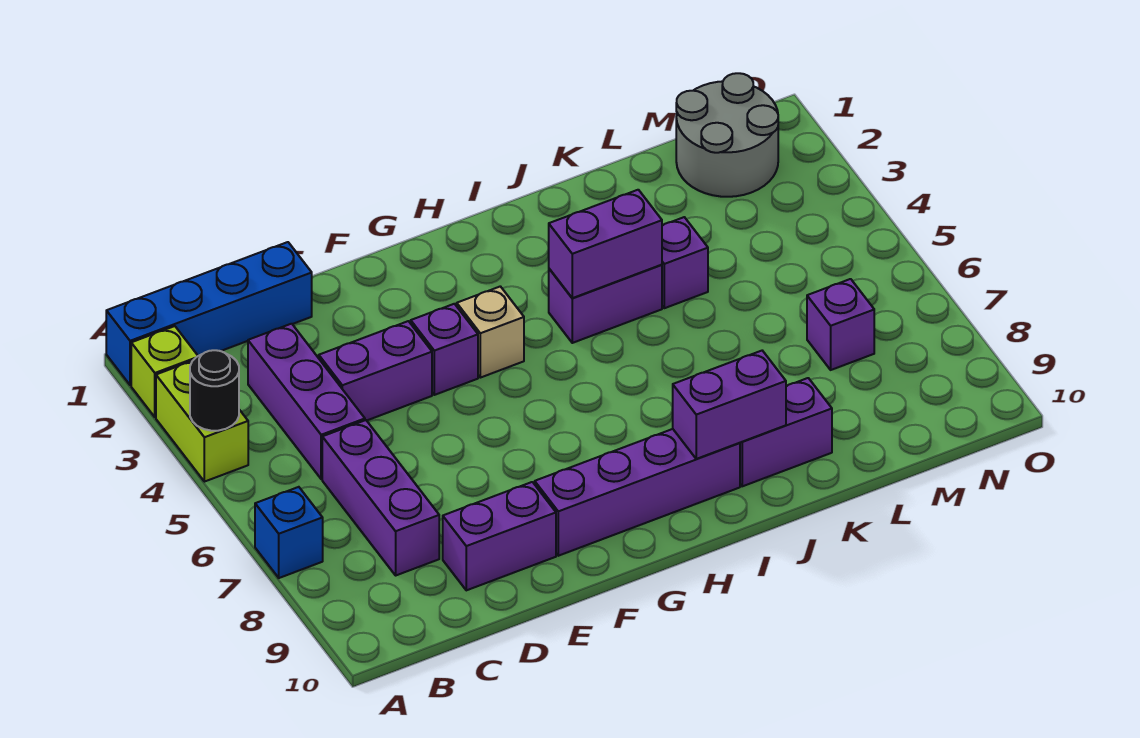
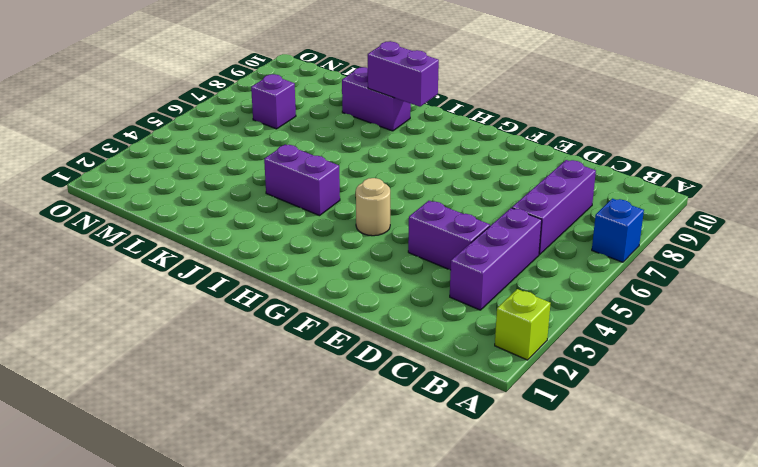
tan round brick G4 level 1 -> tan brick G4 level 1
none -> blue brick A1:D1 level 1
none -> lime brick A3:A4 level 1
none -> purple brick D9:E9 level 1

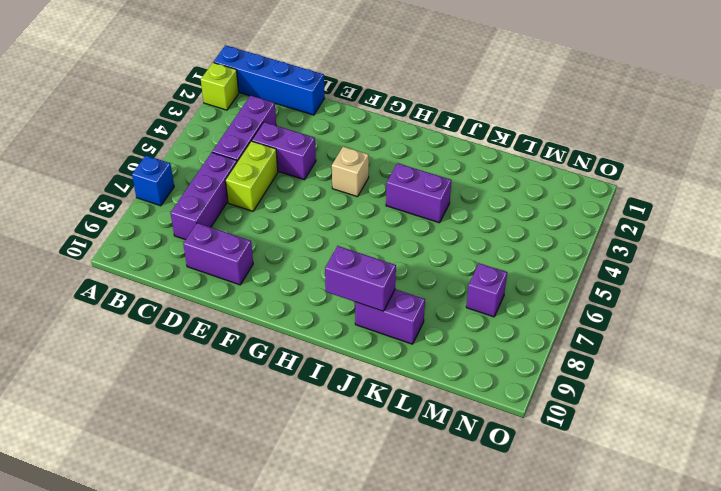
lime brick D5:D6 level 1 -> lime brick A3:A4 level 1
none -> purple brick F4 level 1
none -> purple brick F9:I9 level 1
none -> purple brick K4 level 1

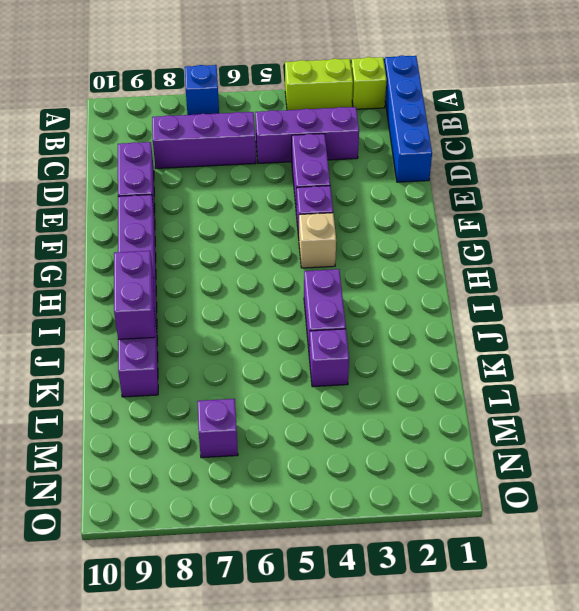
none -> grey round brick M1:N2 level 1
none -> black round brick A4 level 2
none -> purple brick I4:J4 level 2

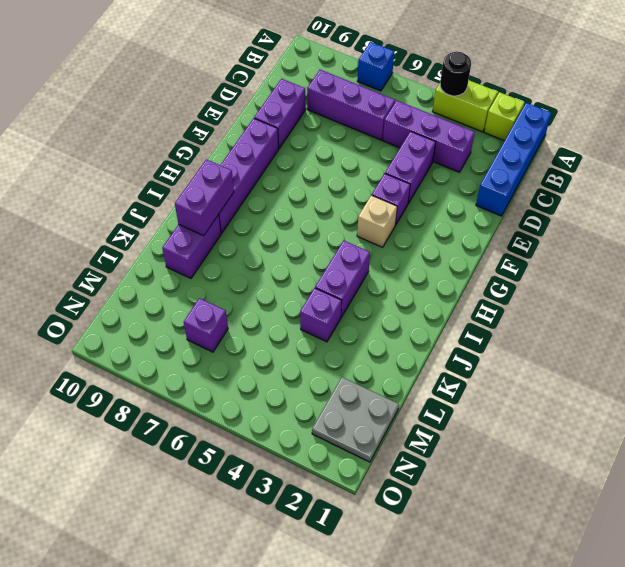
grey plate M1:N2 level 1 -> grey round brick M1:N2 level 1
none -> purple brick I4:J4 level 2

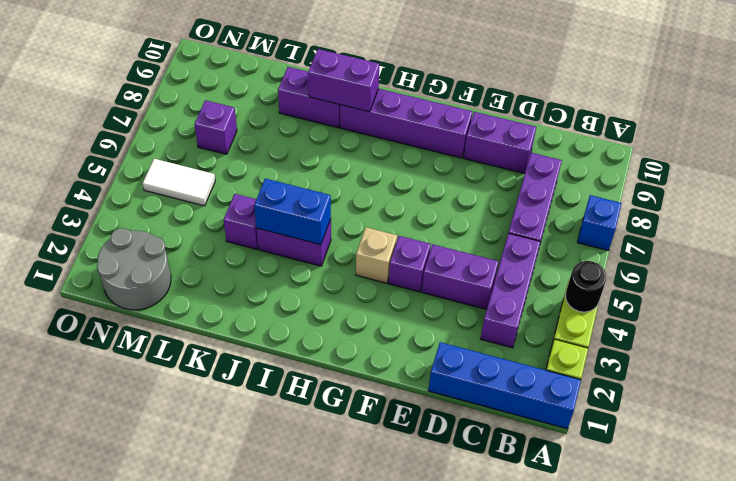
blue brick I4:J4 level 2 -> purple brick I4:J4 level 2
white tile M5:N5 level 1 -> none

